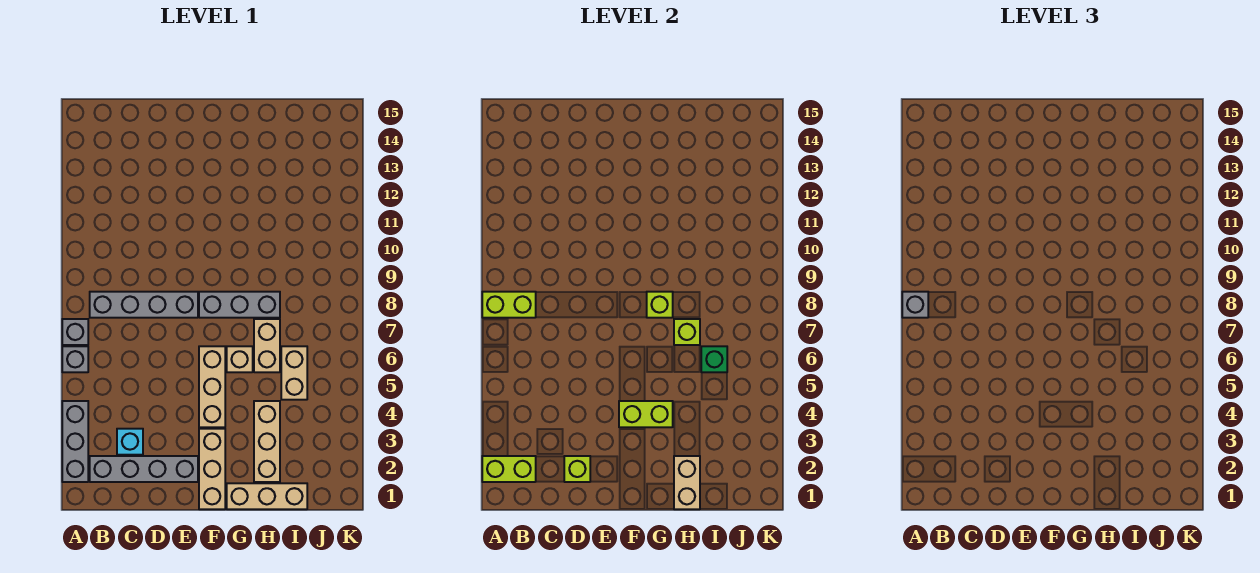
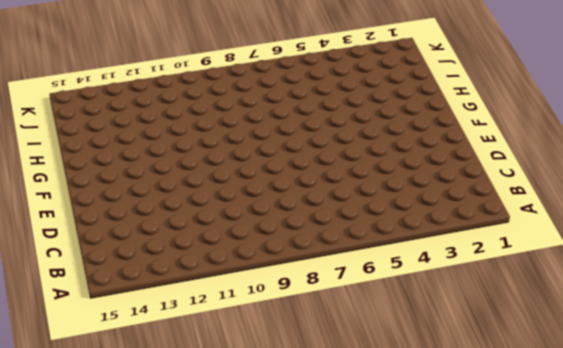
none -> grey brick A2:A4 level 1
none -> grey brick A6 level 1
none -> grey brick A7 level 1

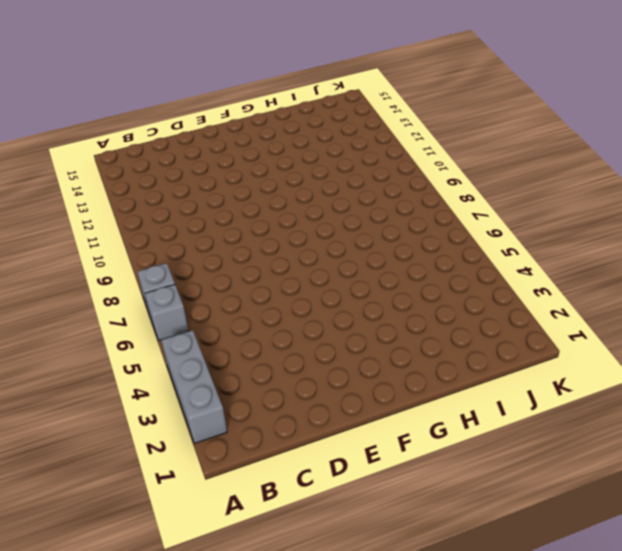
none -> grey brick B2:E2 level 1
none -> grey brick B8:E8 level 1
none -> cyan brick C3 level 1

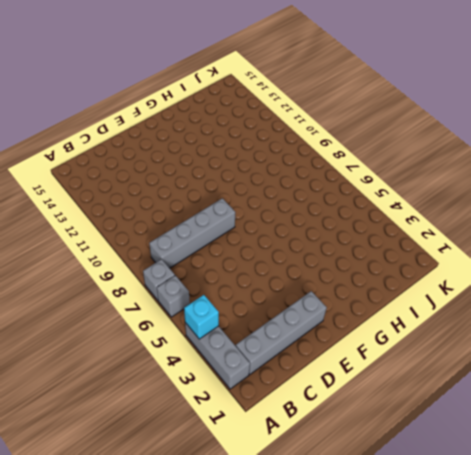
cyan brick A4 level 2 -> cyan brick C3 level 1
none -> tan brick F1:F3 level 1
none -> tan brick F4:F6 level 1
none -> grey brick F8:H8 level 1

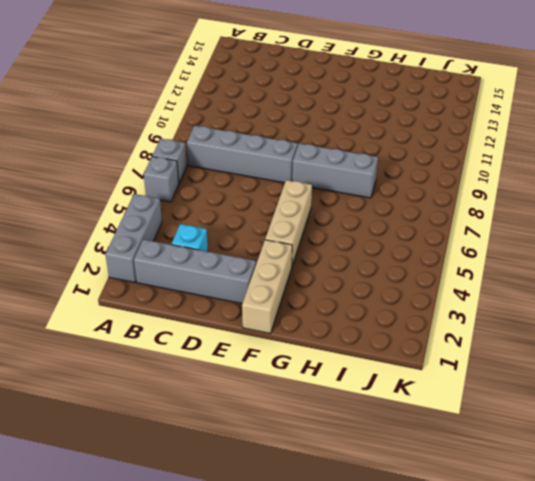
none -> tan brick G1:I1 level 1
none -> tan brick G6 level 1
none -> tan brick H2:H4 level 1

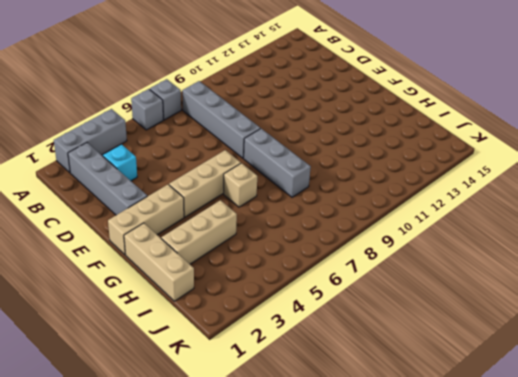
none -> tan brick H6:H7 level 1
none -> tan brick I5:I6 level 1
none -> lime brick A2:B2 level 2

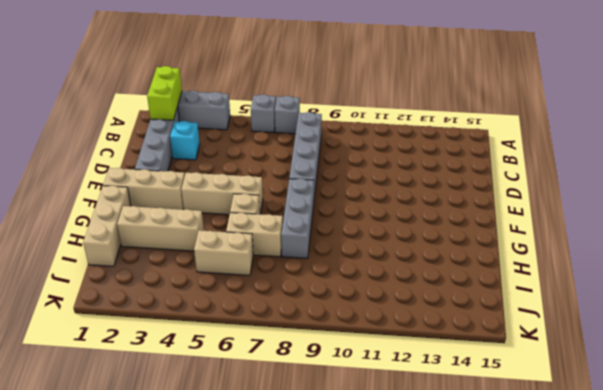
none -> lime brick A8:B8 level 2
none -> lime brick D2 level 2
none -> lime brick F4:G4 level 2

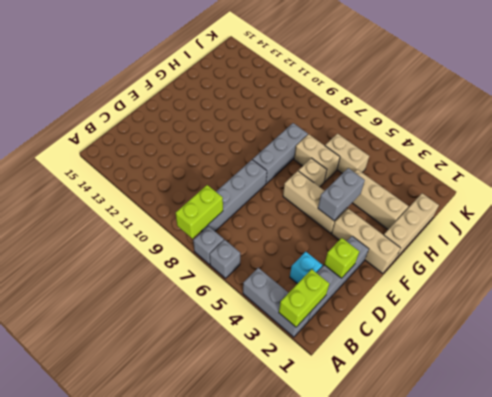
grey brick F4:G4 level 2 -> lime brick F4:G4 level 2
none -> lime brick G8 level 2
none -> tan brick H1:H2 level 2
none -> lime brick H7 level 2

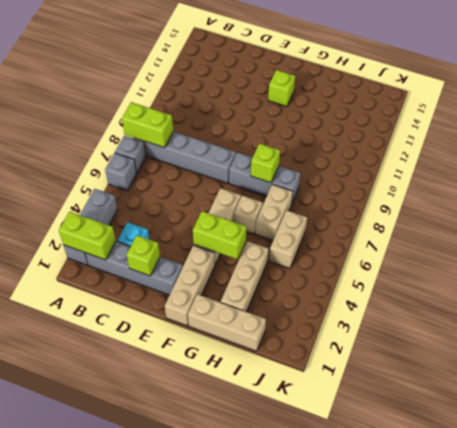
lime brick F13 level 1 -> lime brick H7 level 2
none -> tan brick H1:H2 level 2
none -> green brick I6 level 2
none -> grey brick A8 level 3

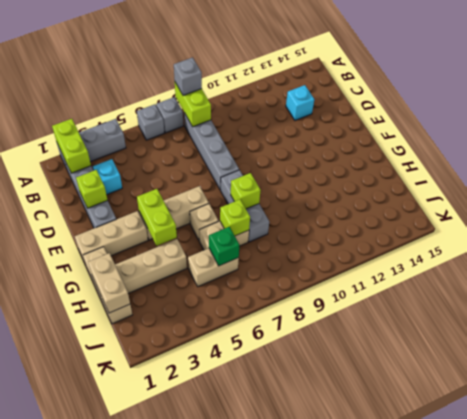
cyan brick C13 level 1 -> none
tan brick H1:I1 level 2 -> tan brick H1:H2 level 2

